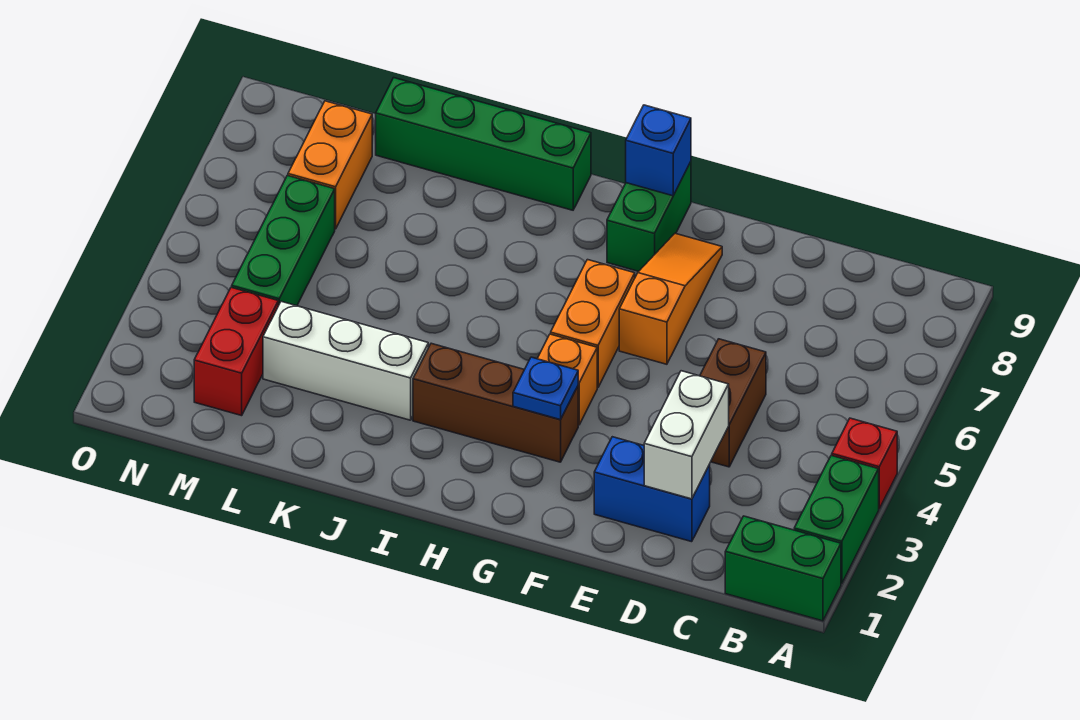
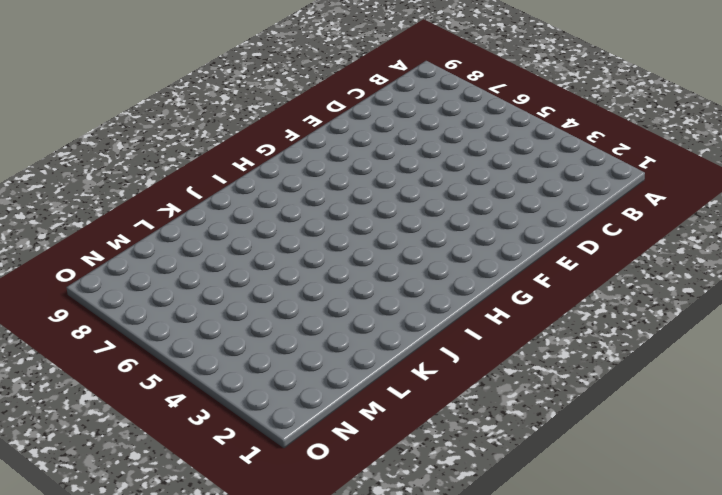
none -> green brick A1:B1 level 1
none -> green brick A2:A3 level 1
none -> red brick A4 level 1

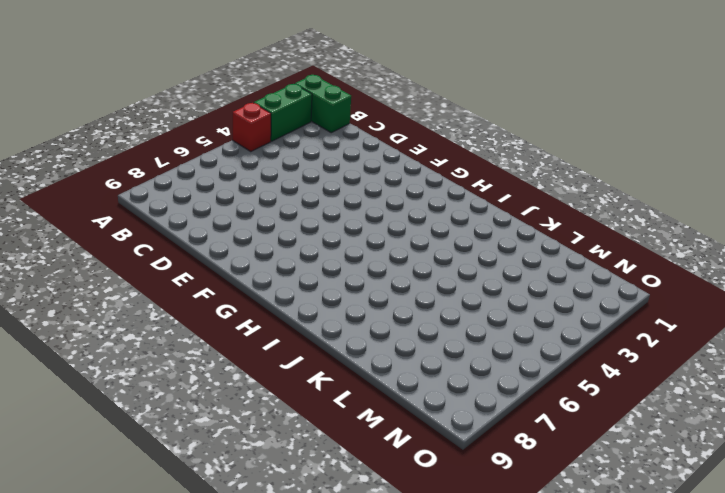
none -> blue brick D2:E2 level 1
none -> brown brick D4:D5 level 1
none -> orange slope F6:F8 level 1 top 6

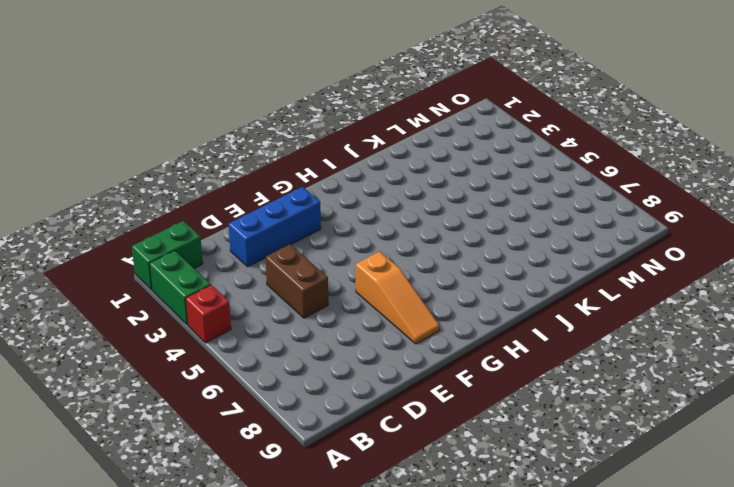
blue brick D2:F2 level 1 -> blue brick D2:E2 level 1
none -> brown brick G3:I3 level 1
none -> orange brick G4 level 1
none -> orange brick G5:G6 level 1

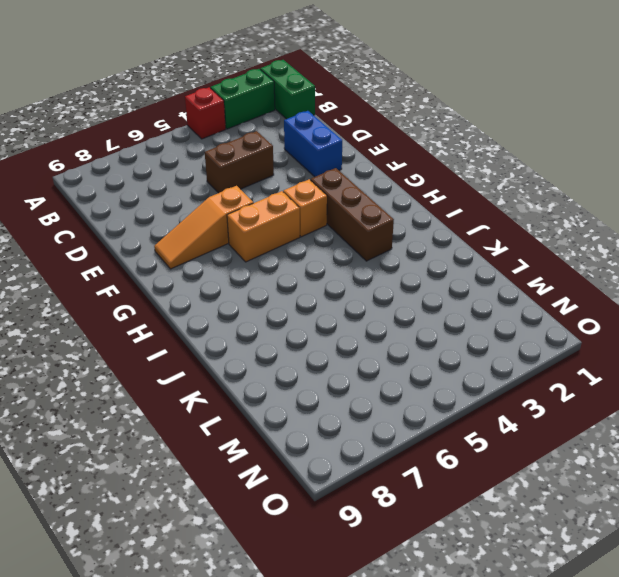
none -> green brick G8:G9 level 1
none -> green brick I9:L9 level 1
none -> white brick J3:L3 level 1

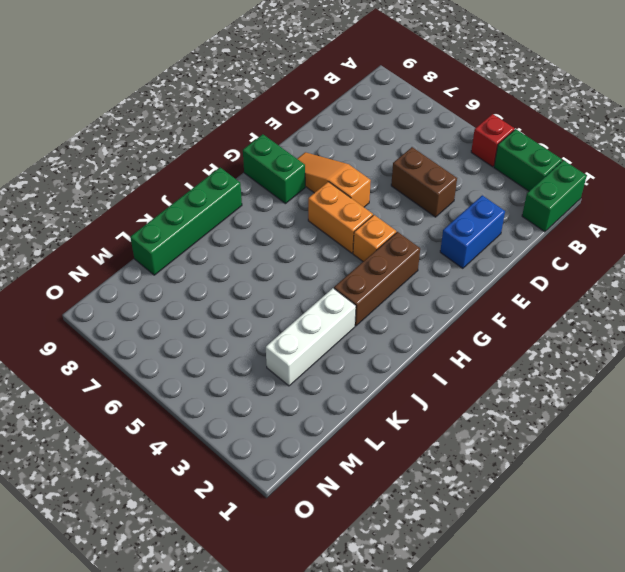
none -> red brick M2:M3 level 1
none -> green brick M4:M6 level 1
none -> orange brick M7:M8 level 1

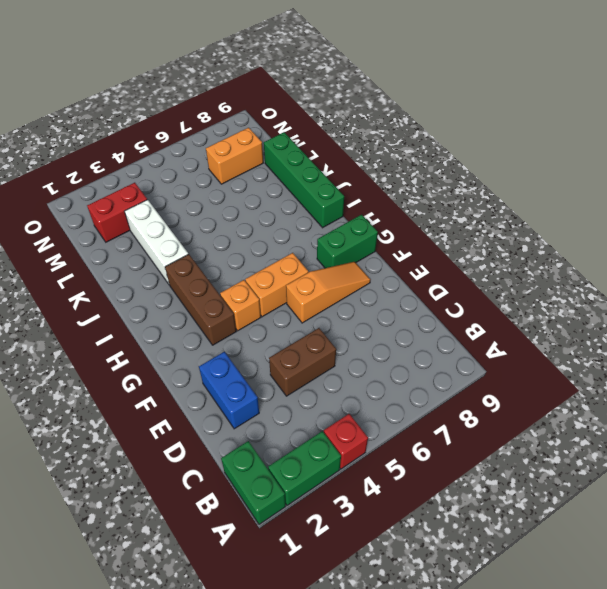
none -> green brick M4:M6 level 1
none -> white brick D2:D3 level 2
none -> blue plate G3 level 2

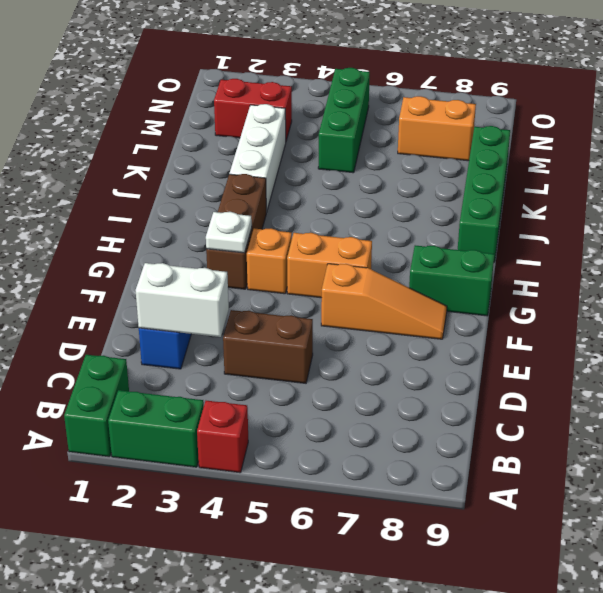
white plate G3 level 2 -> blue plate G3 level 2
green brick L5:N5 level 1 -> green brick M4:M6 level 1
none -> blue brick G9 level 2

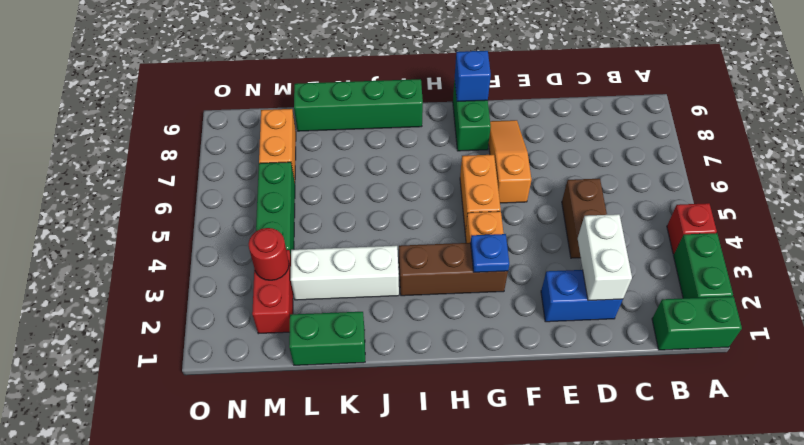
green brick K1:L1 level 1 -> none
red round brick M3 level 2 -> none

